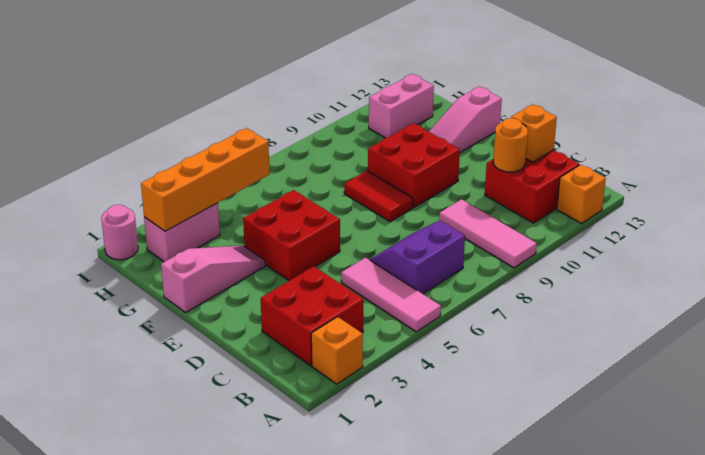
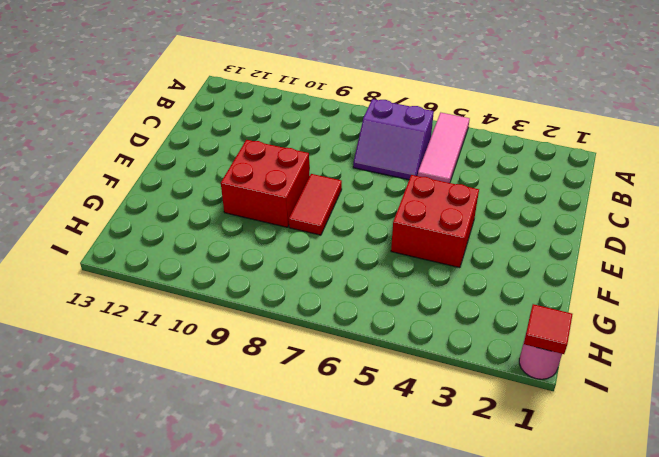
red tile I1 level 2 -> none
none -> orange brick A2 level 1
none -> pink tile A9:C9 level 1
none -> orange brick A12 level 1

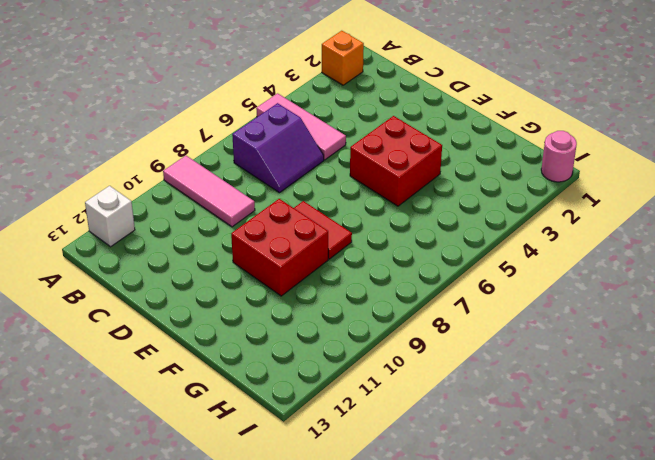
white brick A12 level 1 -> orange brick A12 level 1
none -> red brick B2:C3 level 1
none -> red brick B11:C12 level 1
none -> pink slope F1:F3 level 1 top 1

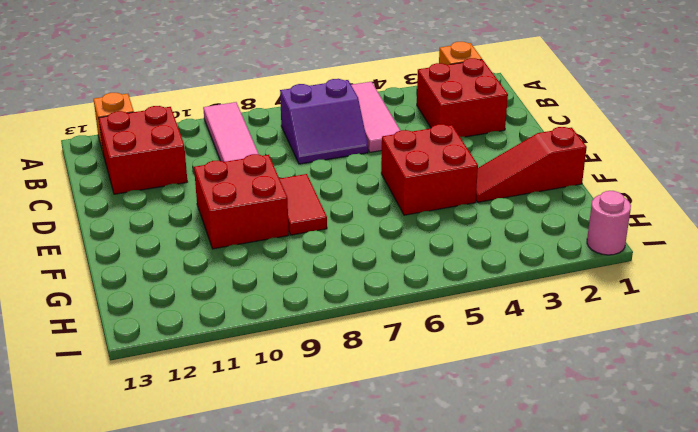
red slope F1:F3 level 1 top 1 -> pink slope F1:F3 level 1 top 1
none -> pink slope F11:F13 level 1 top 13
none -> pink brick H2:H3 level 1
none -> pink brick H11:H12 level 1

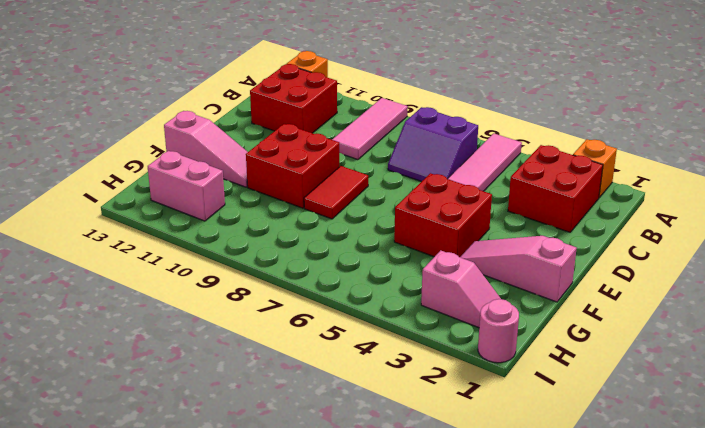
pink slope H2:H3 level 1 top 3 -> pink brick H2:H3 level 1
none -> orange round brick C11 level 2
none -> orange brick C12 level 2
none -> orange brick H2:H5 level 2

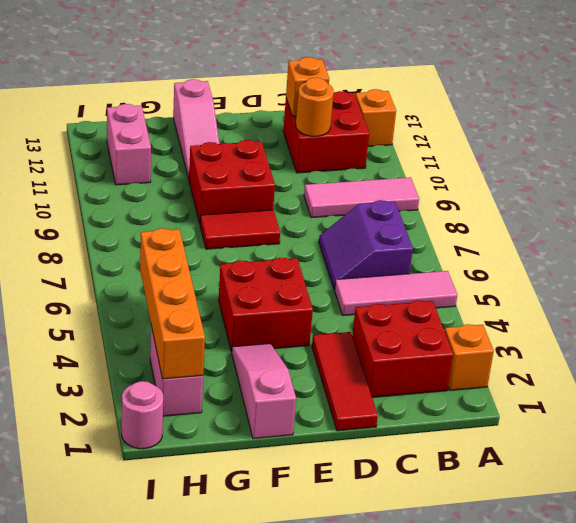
red tile D1:D3 level 1 -> none

